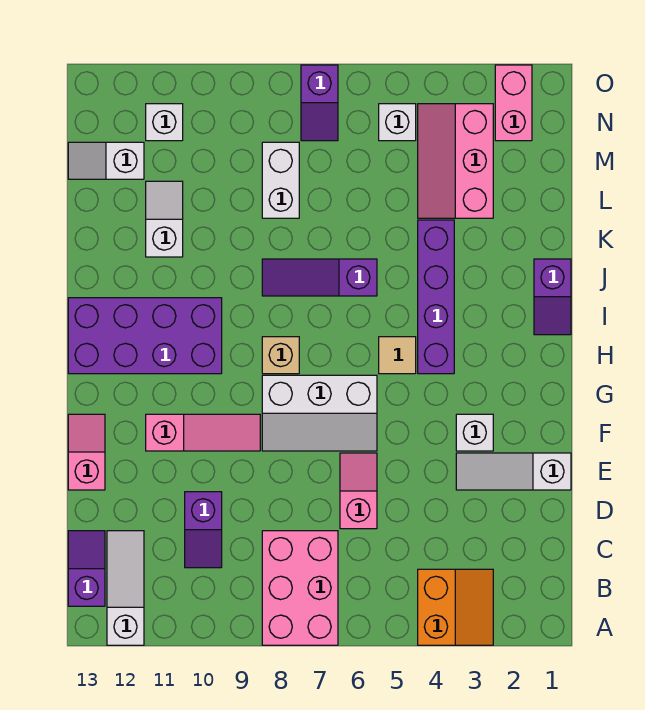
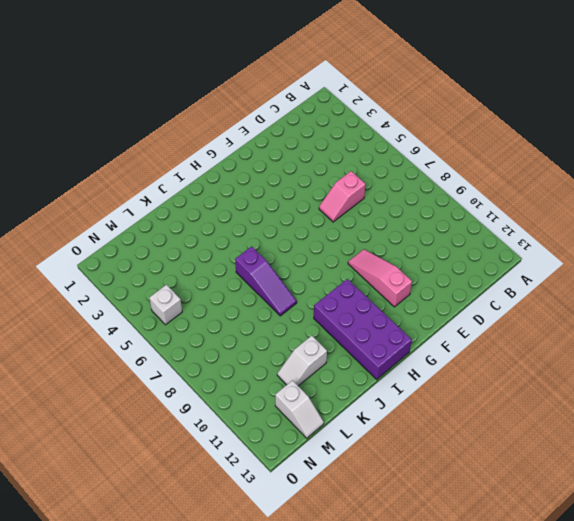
none -> orange slope A3:B4 level 1 top 4
none -> pink brick A7:C8 level 1
none -> white slope A12:C12 level 1 top A

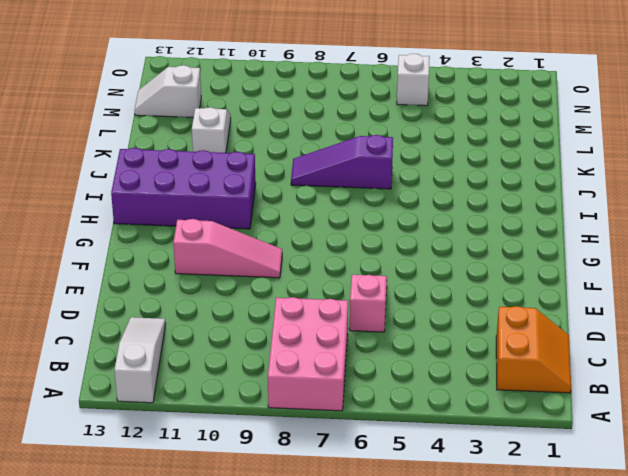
orange slope B1:C2 level 1 top 2 -> orange slope A3:B4 level 1 top 4
none -> purple slope B13:C13 level 1 top B
none -> purple slope C10:D10 level 1 top D
none -> white slope E1:E3 level 1 top 1

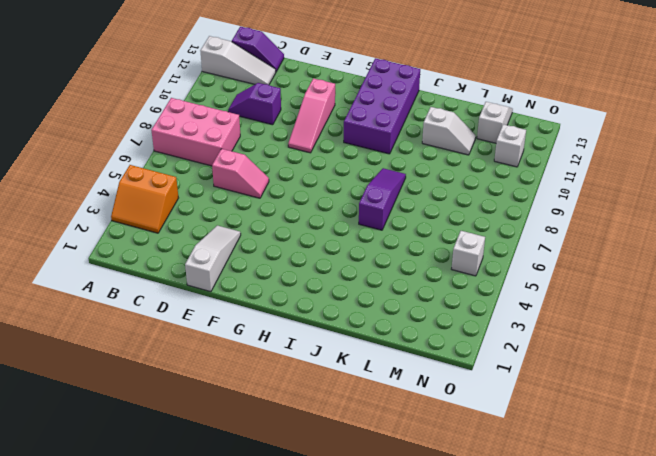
none -> pink slope E13:F13 level 1 top E
none -> white brick F3 level 1
none -> white slope F6:G8 level 1 top G

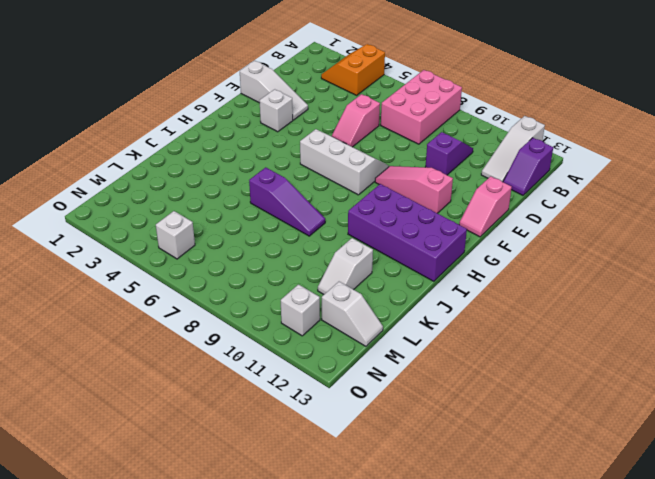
none -> purple brick H4:K4 level 1
none -> tan tile H5 level 1
none -> tan brick H8 level 1

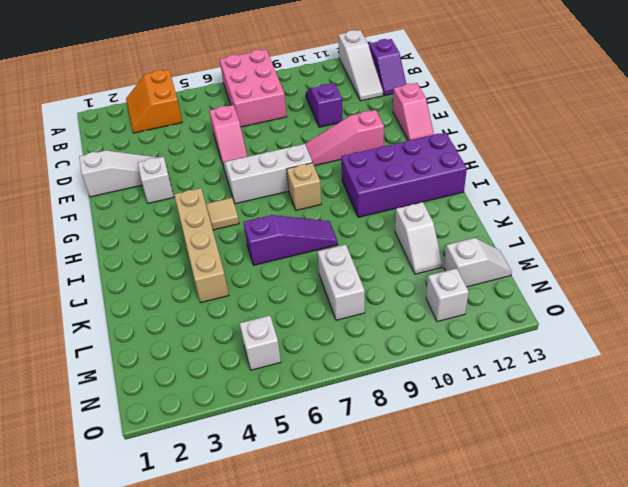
tan brick H4:K4 level 1 -> purple brick H4:K4 level 1
none -> purple slope I1:J1 level 1 top J
none -> pink slope L3:N4 level 1 top 3
none -> pink brick N2:O2 level 1

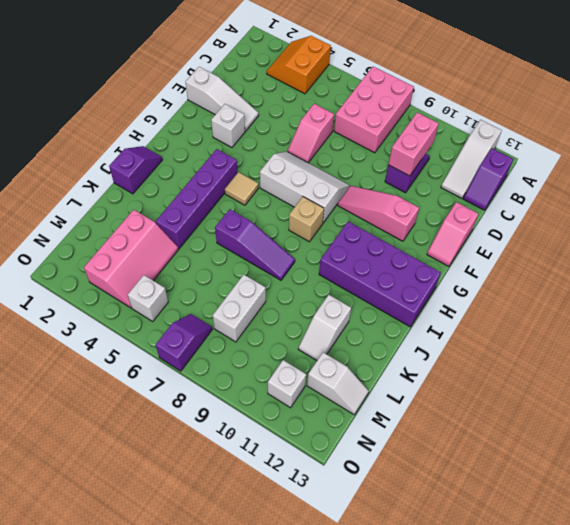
pink brick C10:D10 level 2 -> pink brick N2:O2 level 1

